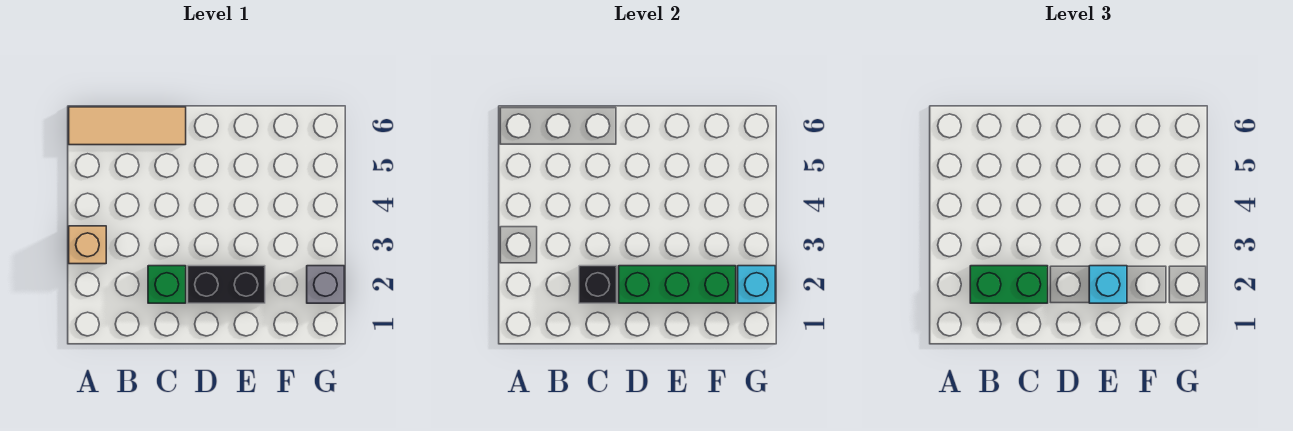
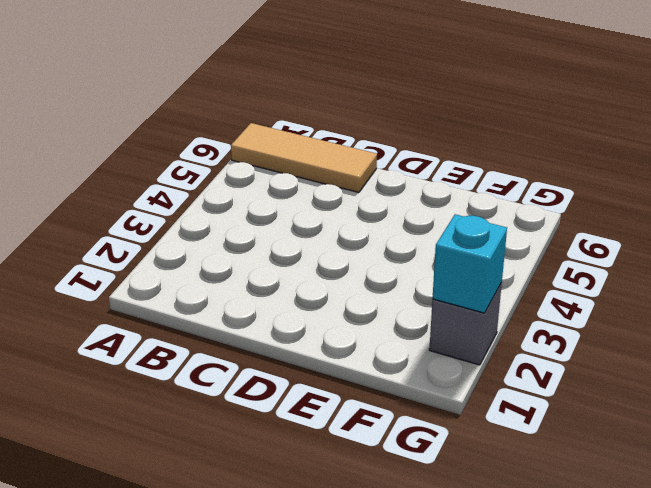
none -> tan brick A3 level 1
none -> green brick C2 level 1

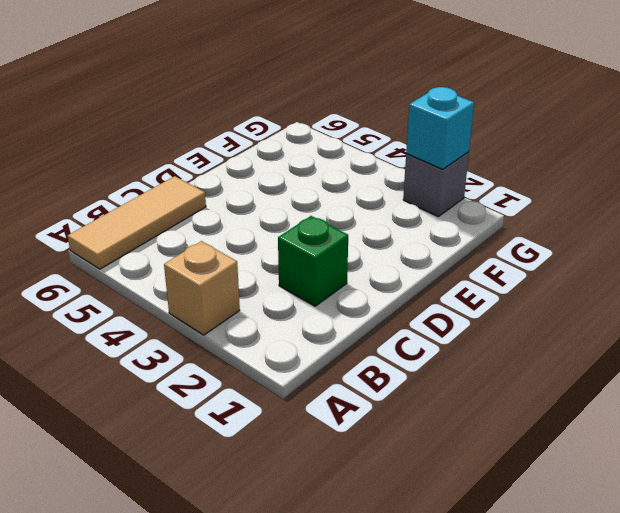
none -> black brick D2:E2 level 1
none -> black brick C2 level 2

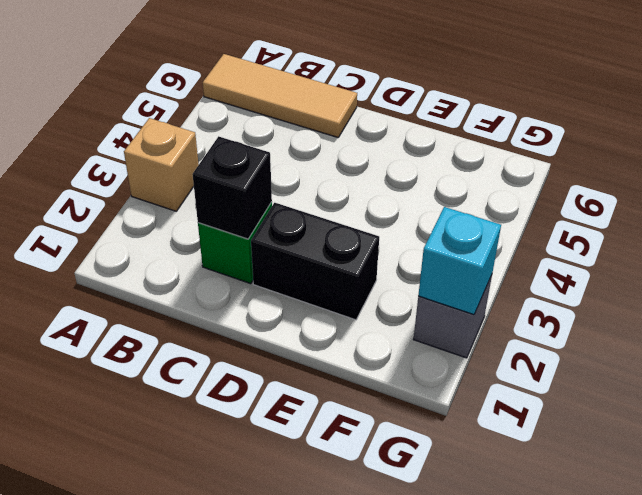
none -> green brick D2:F2 level 2
none -> green brick B2:C2 level 3

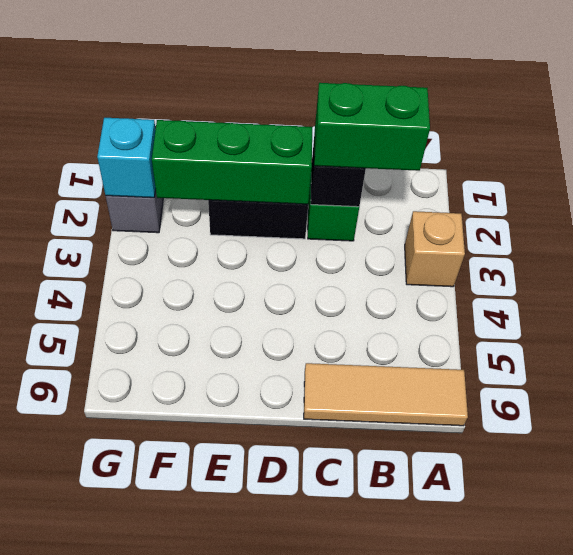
none -> cyan brick E2 level 3

